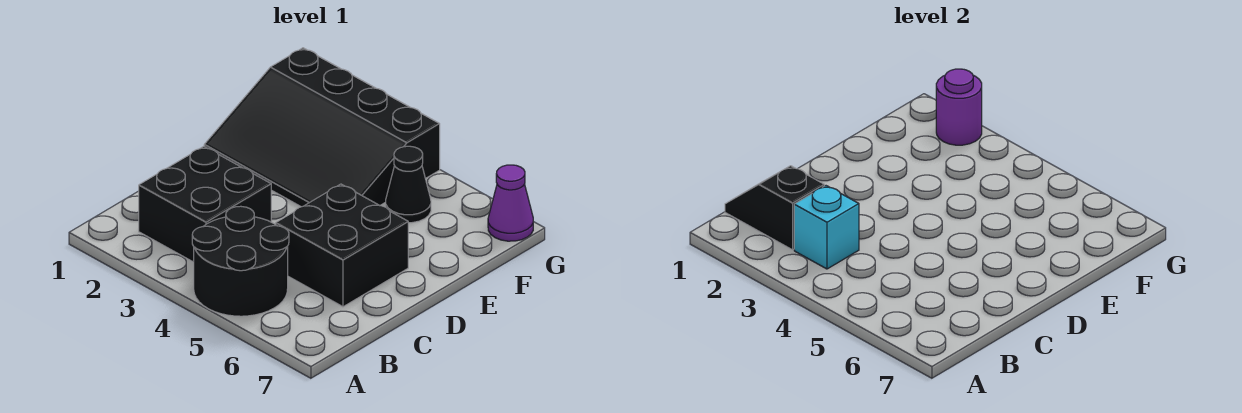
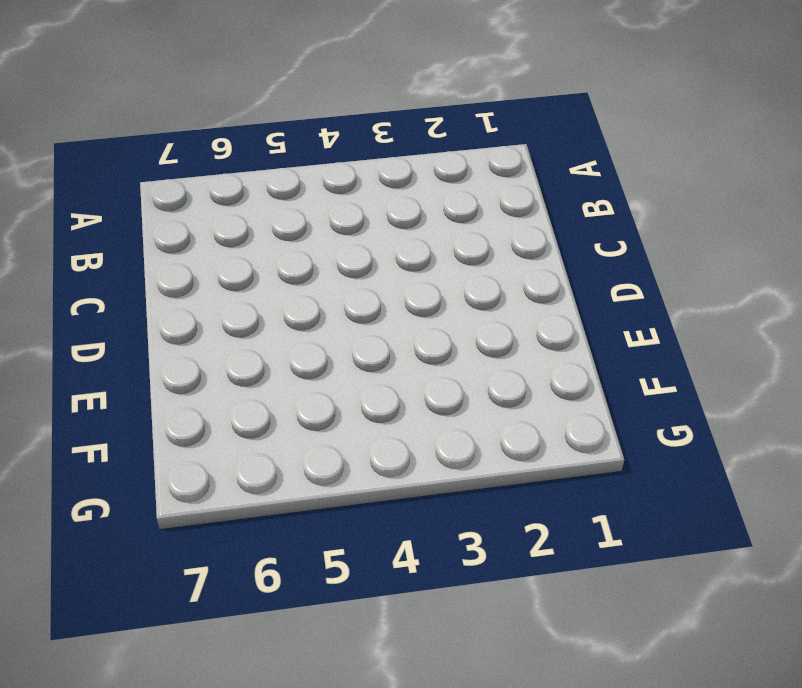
none -> black round brick A4:B5 level 1
none -> black brick B2:C3 level 1

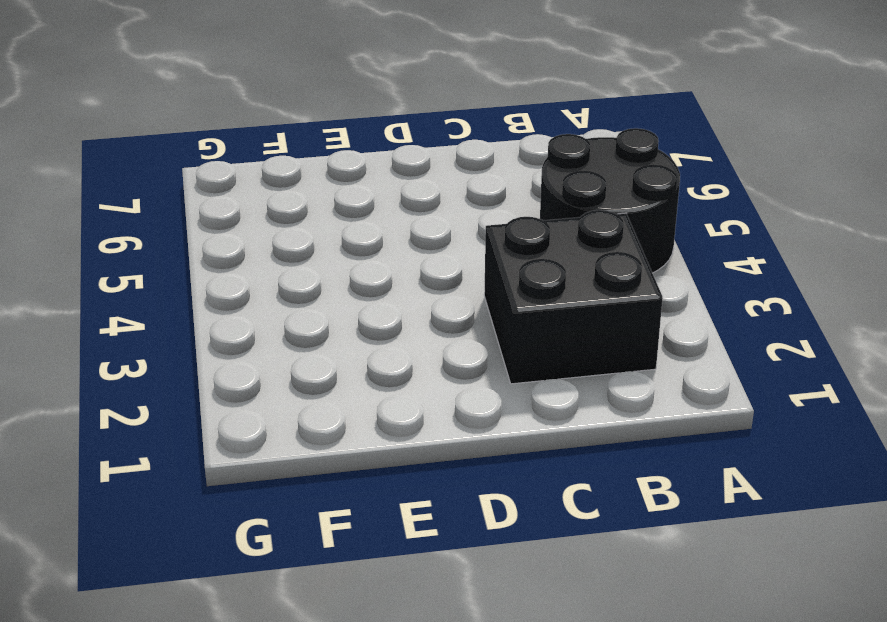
none -> black brick C5:D6 level 1
none -> black slope E1:G4 level 1 top G

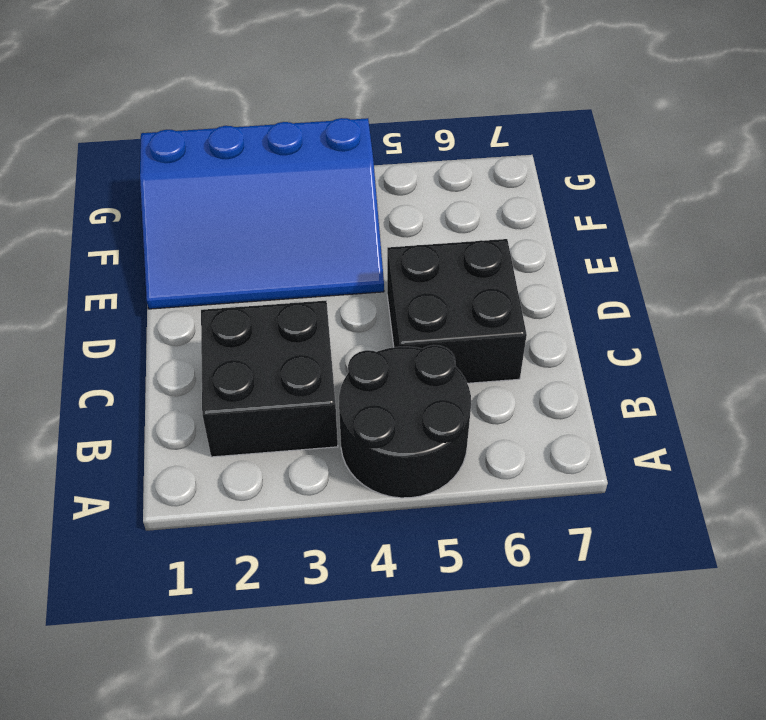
blue slope E1:G4 level 1 top G -> black slope E1:G4 level 1 top G
none -> black cone F5 level 1
none -> purple cone G7 level 1

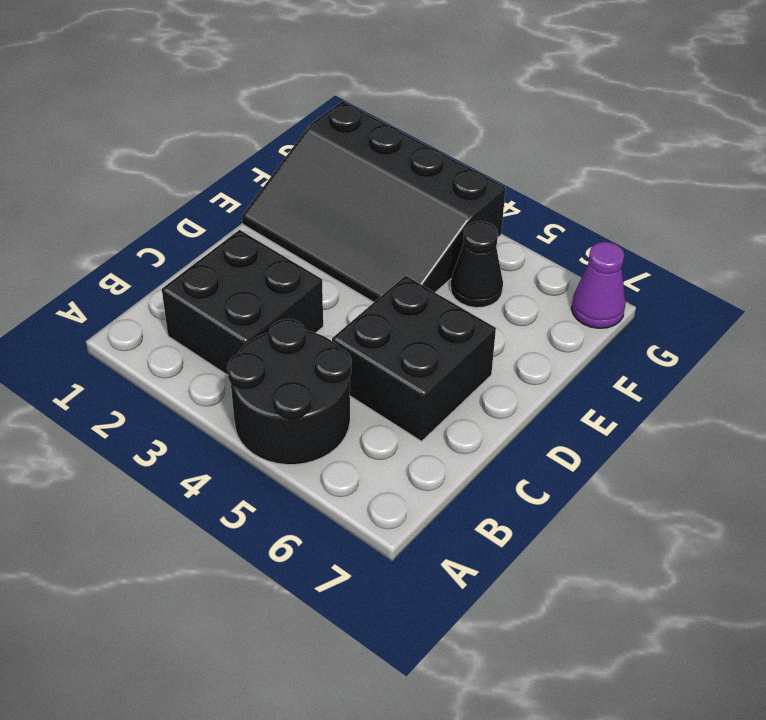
none -> black slope B1:B2 level 2 top 2
none -> cyan brick B3 level 2

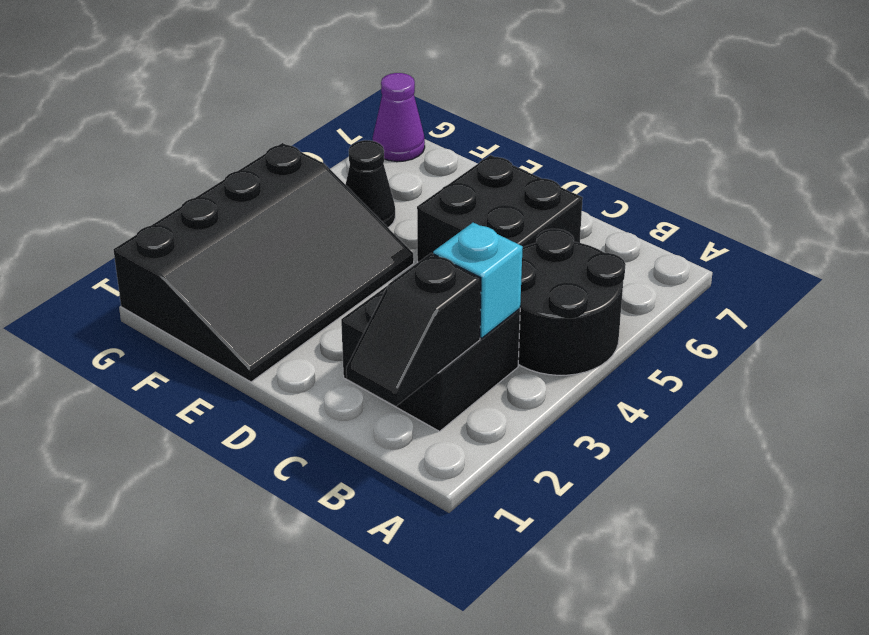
none -> purple round brick G2 level 2

